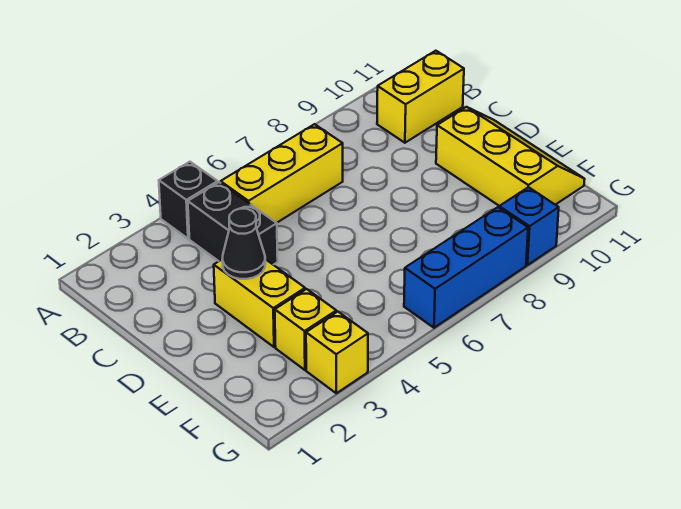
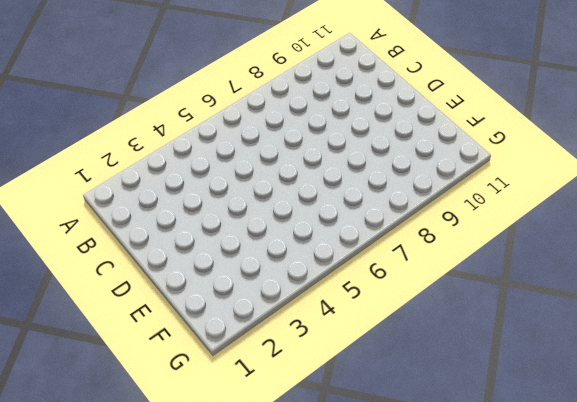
none -> black brick A4 level 1
none -> black brick B4:C4 level 1

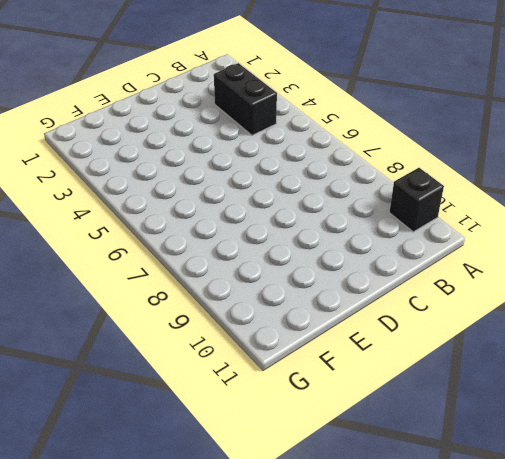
black brick A10 level 1 -> black brick A4 level 1
black brick B3:B4 level 1 -> black brick B4:C4 level 1
none -> yellow brick B5:B7 level 1
none -> yellow brick B10:B11 level 1

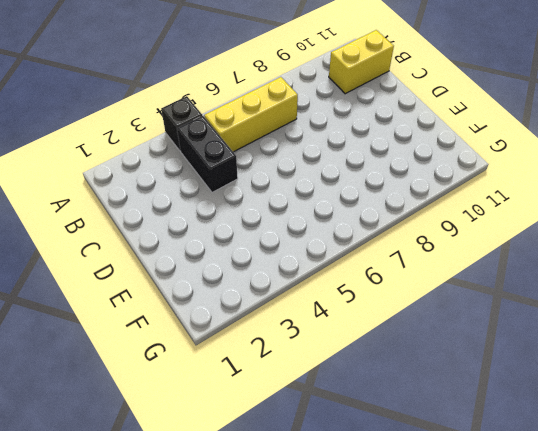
none -> yellow brick D3:E3 level 1
none -> yellow slope D10:F11 level 1 top 10

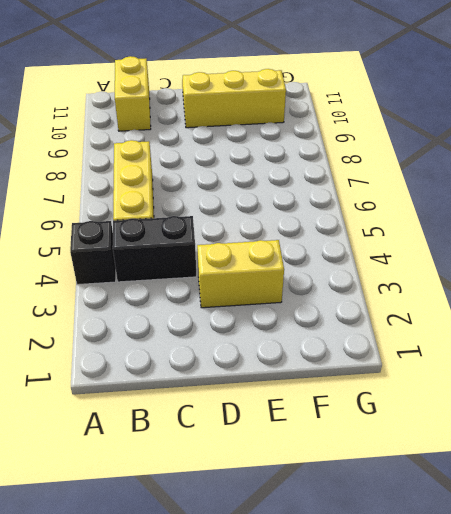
none -> yellow brick F3 level 1
none -> yellow brick G3 level 1

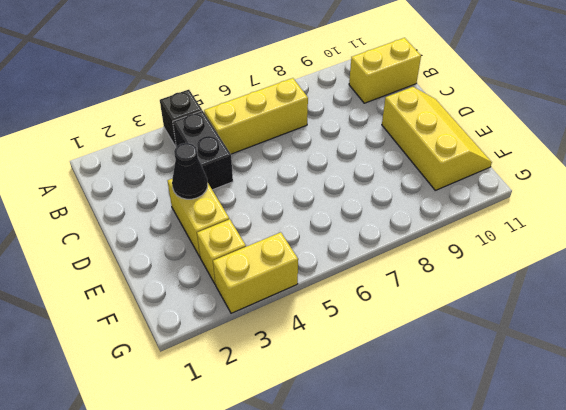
yellow brick G3:G4 level 1 -> yellow brick G3 level 1
none -> blue brick G6:G8 level 1
none -> blue brick G9 level 1

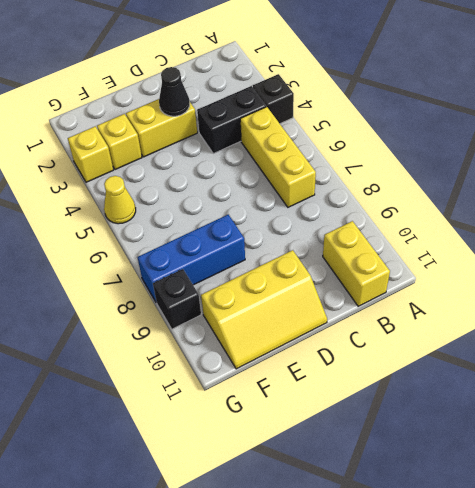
blue brick E8:G8 level 1 -> blue brick G6:G8 level 1
yellow cone G5 level 1 -> none
black brick G9 level 1 -> blue brick G9 level 1

